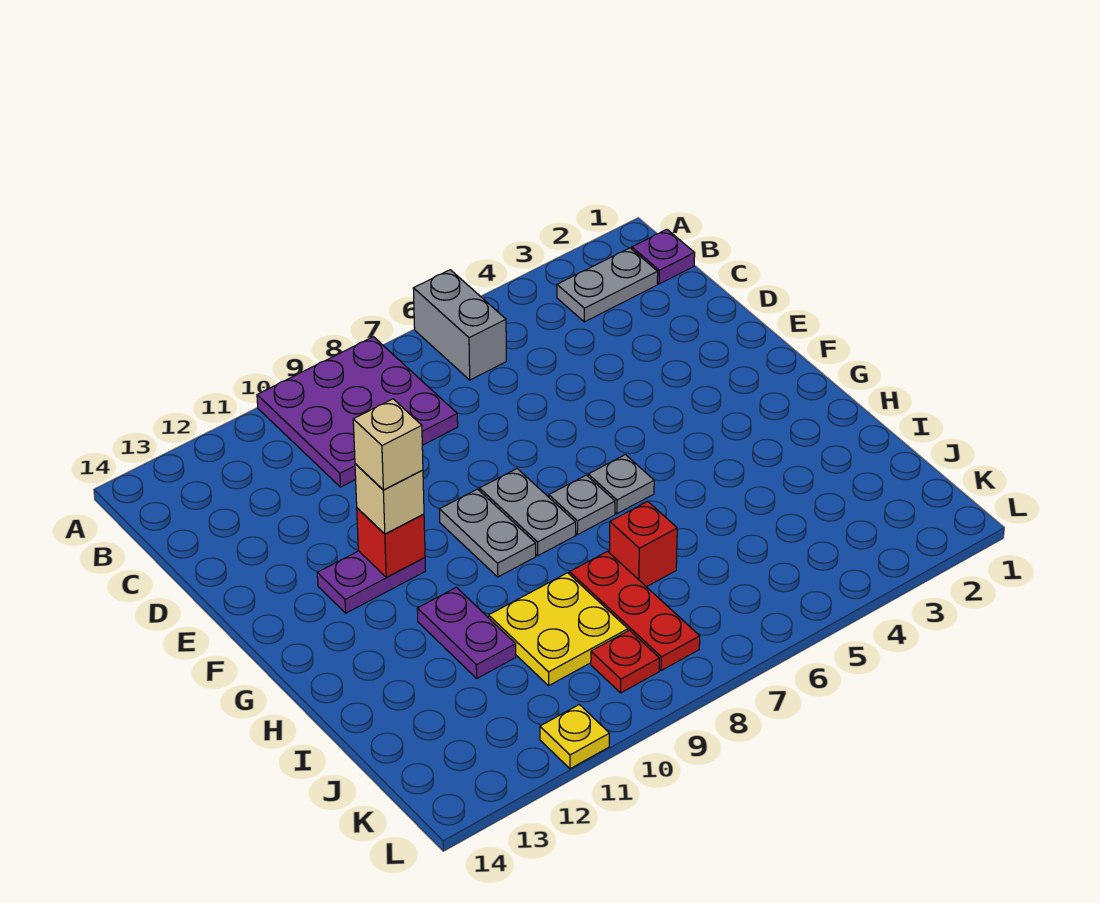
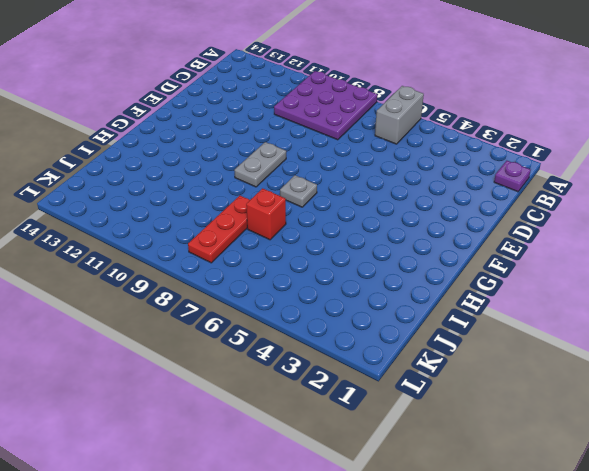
none -> grey plate B2:B3 level 1
none -> grey plate F8:G8 level 1
none -> purple plate F11:F12 level 1

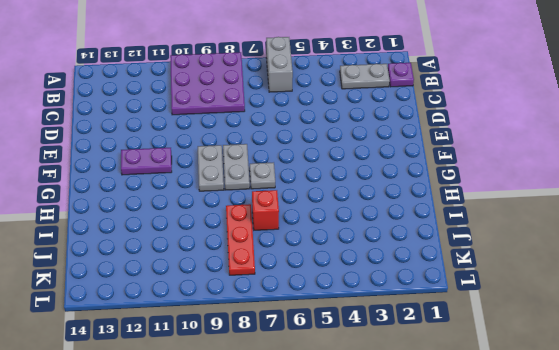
none -> grey plate G6 level 1
none -> purple plate H11:I11 level 1
none -> yellow plate I9:J10 level 1

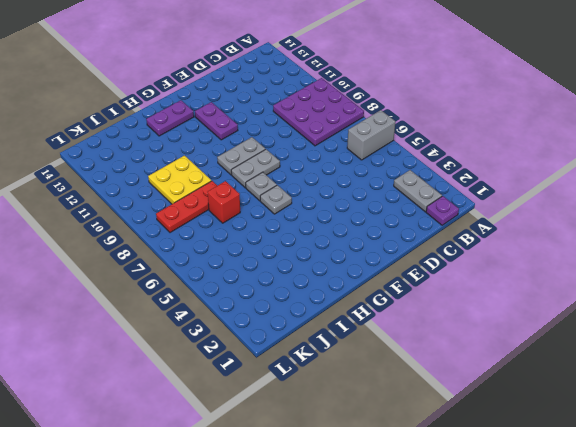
purple plate G13:H13 level 1 -> purple plate H11:I11 level 1
none -> red plate K9 level 1
none -> yellow plate L11 level 1
none -> red brick F11 level 2

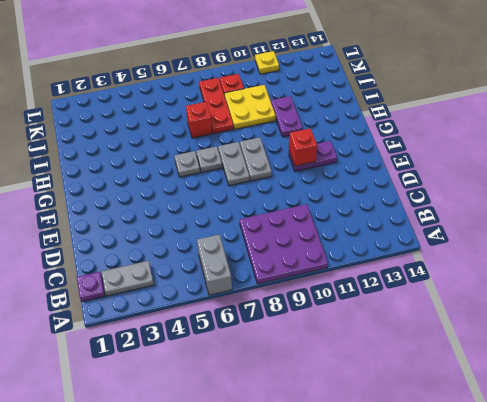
none -> tan brick F11 level 3
none -> tan brick F11 level 4

